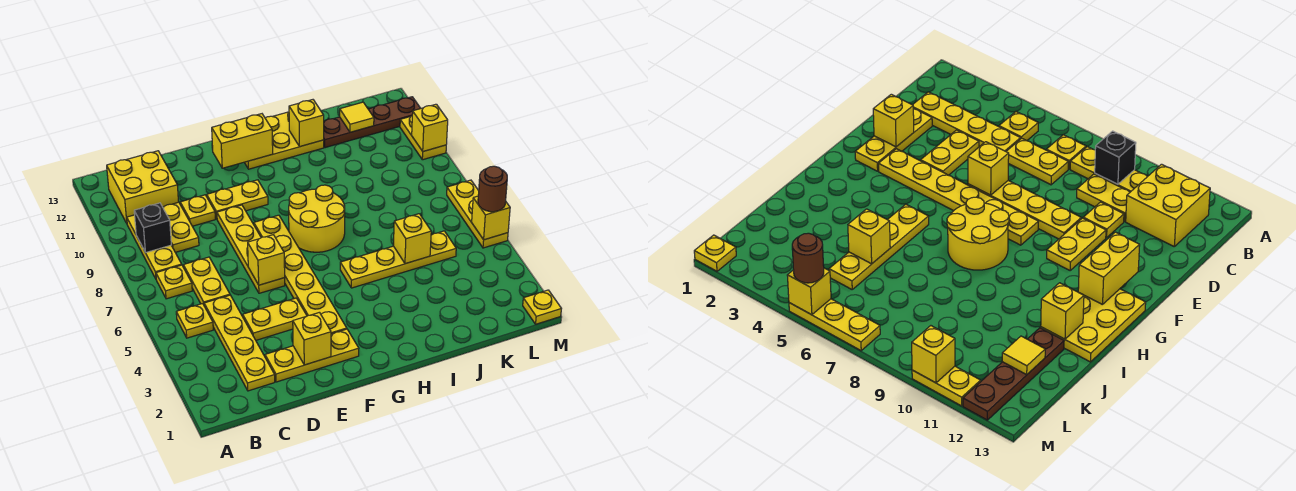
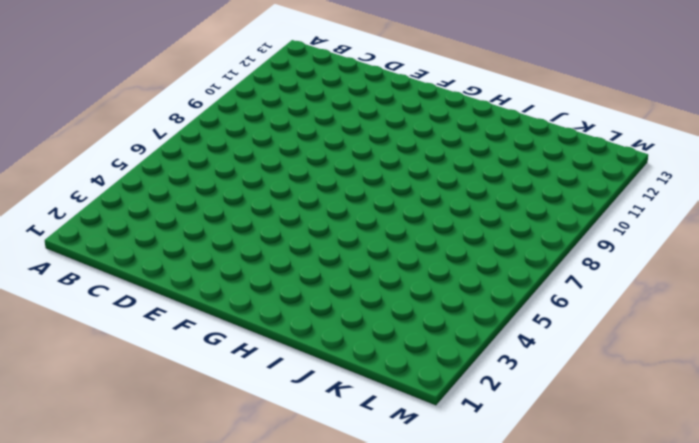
none -> yellow plate B5 level 1
none -> yellow plate B7 level 1
none -> yellow plate B8:B10 level 1
none -> yellow brick B11:C12 level 1

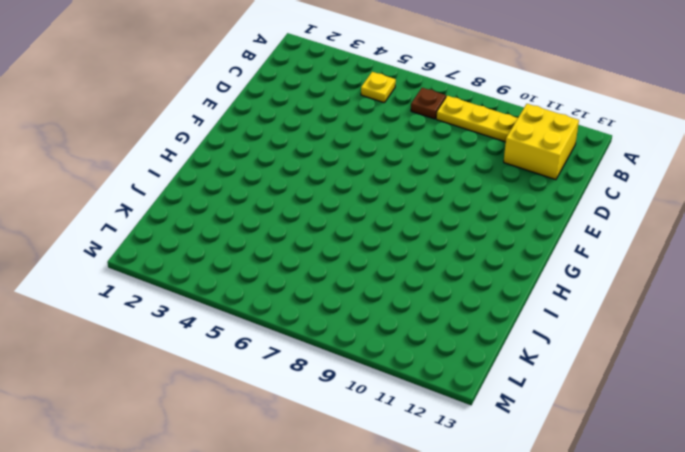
brown plate B7 level 1 -> yellow plate B7 level 1
none -> yellow plate C2:C5 level 1
none -> yellow plate C6:C7 level 1
none -> yellow plate C9:C10 level 1
none -> yellow plate D2:F2 level 1

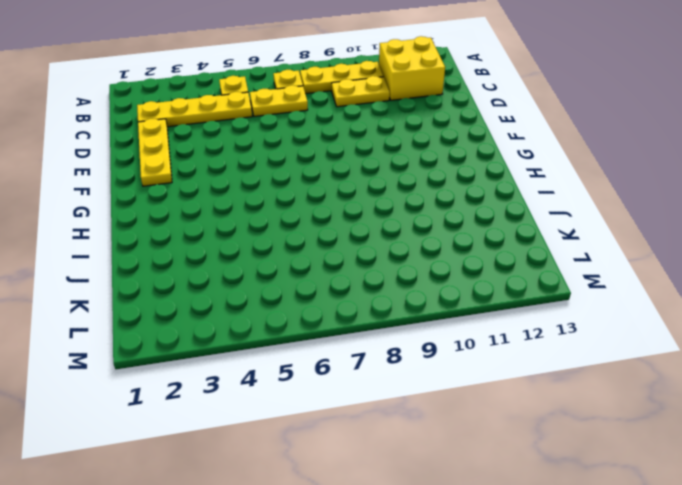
none -> yellow plate D4:E4 level 1
none -> yellow plate D10 level 1
none -> yellow plate E6:E9 level 1
none -> yellow plate E10:F10 level 1

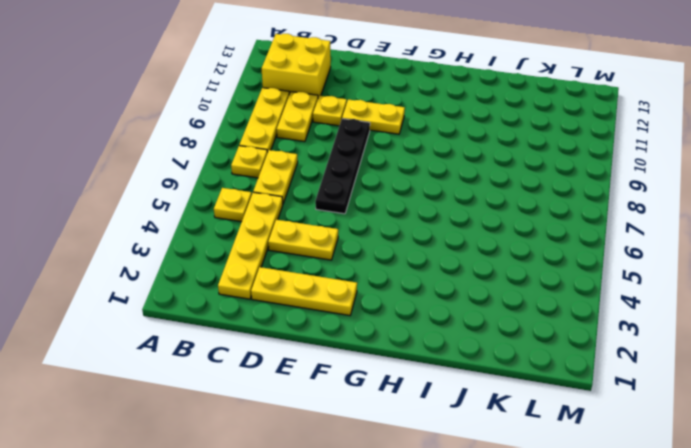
black plate E6:E9 level 1 -> yellow plate E6:E9 level 1
none -> yellow plate F3:F8 level 1
none -> yellow round brick G7:H8 level 1
none -> yellow plate G12:I13 level 1
none -> yellow plate H5:K5 level 1

